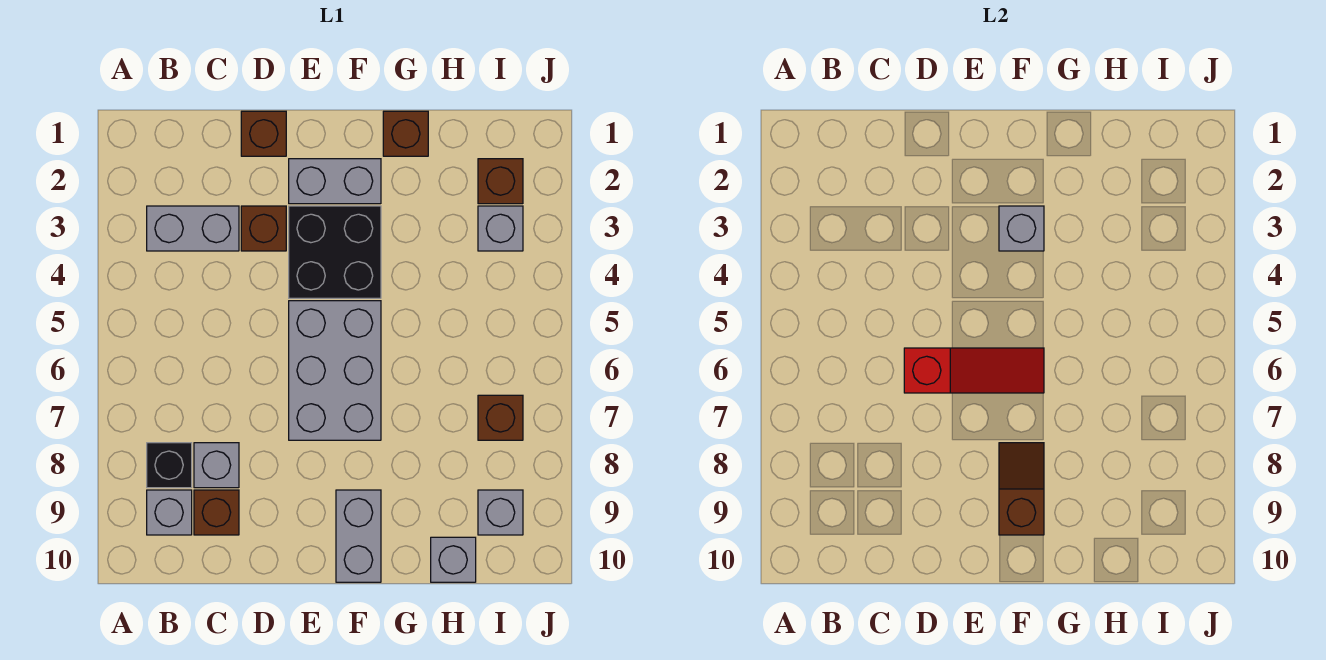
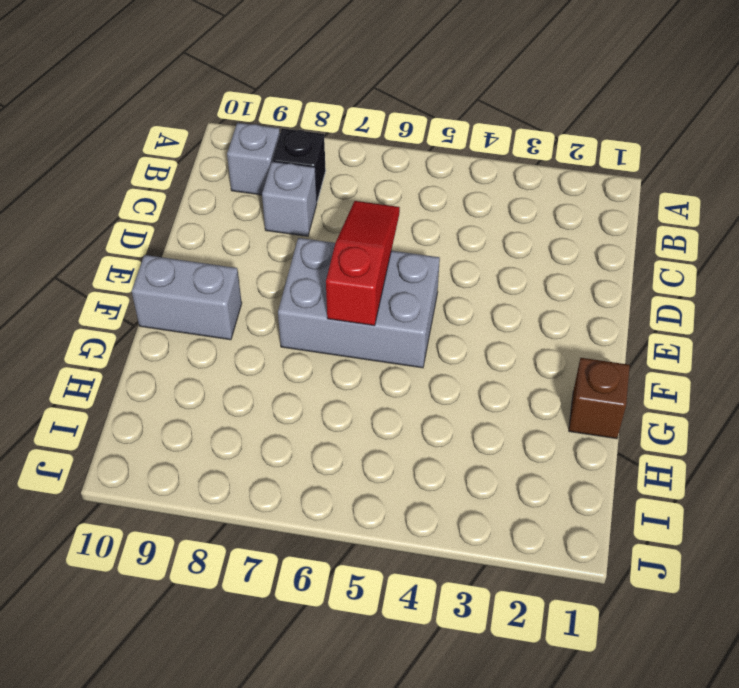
red slope D6:F6 level 2 top F -> red slope D6:F6 level 2 top D
none -> grey brick B3:C3 level 1
none -> brown brick C9 level 1
none -> brown brick D1 level 1

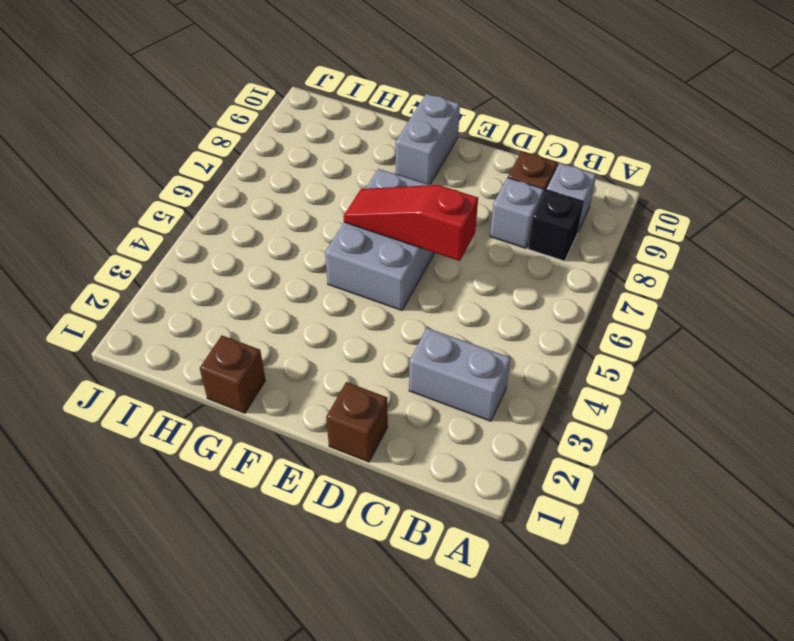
none -> brown brick D3 level 1
none -> grey brick E2:F2 level 1
none -> black brick E3:F4 level 1

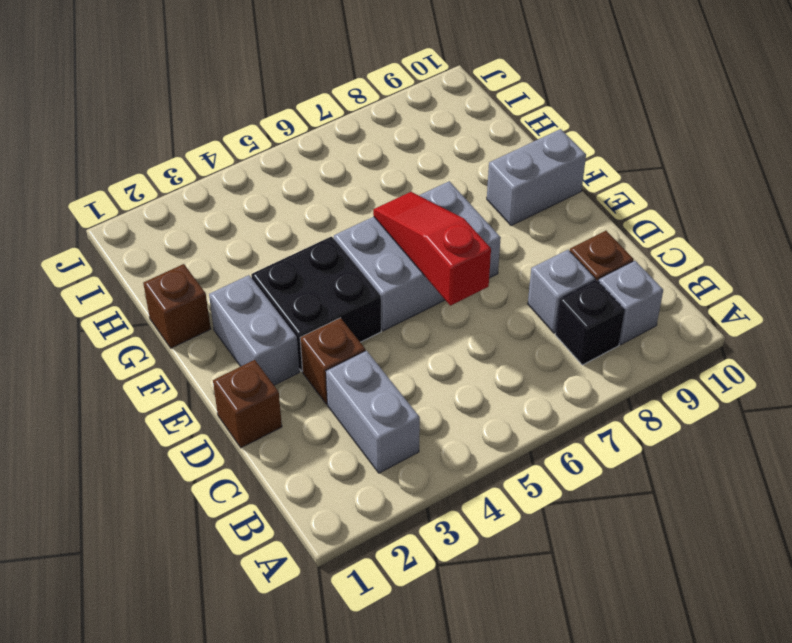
none -> grey brick H10 level 1
none -> brown brick I2 level 1
none -> grey brick I3 level 1

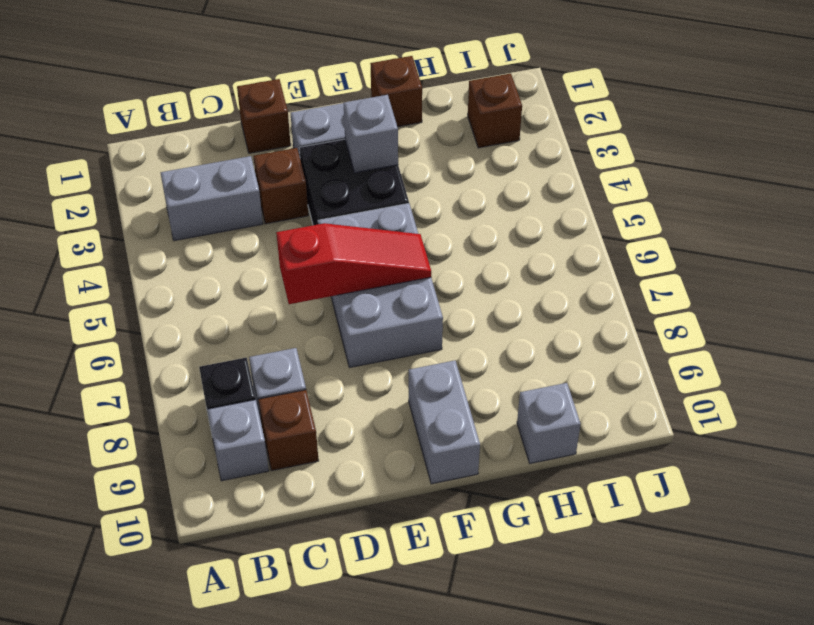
none -> grey brick I3 level 1
none -> brown brick I7 level 1
none -> grey brick I9 level 1

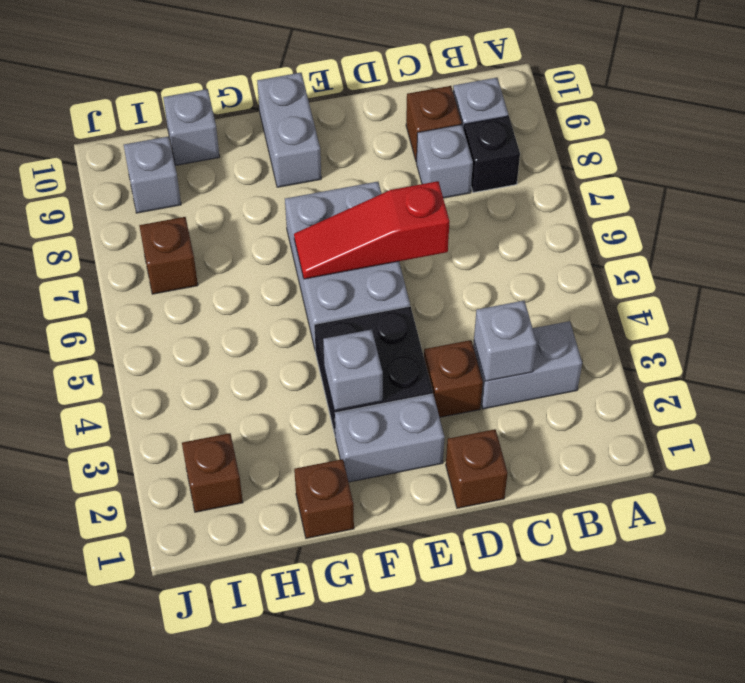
grey brick C3 level 2 -> grey brick I3 level 1
none -> brown slope F8:F9 level 2 top 9

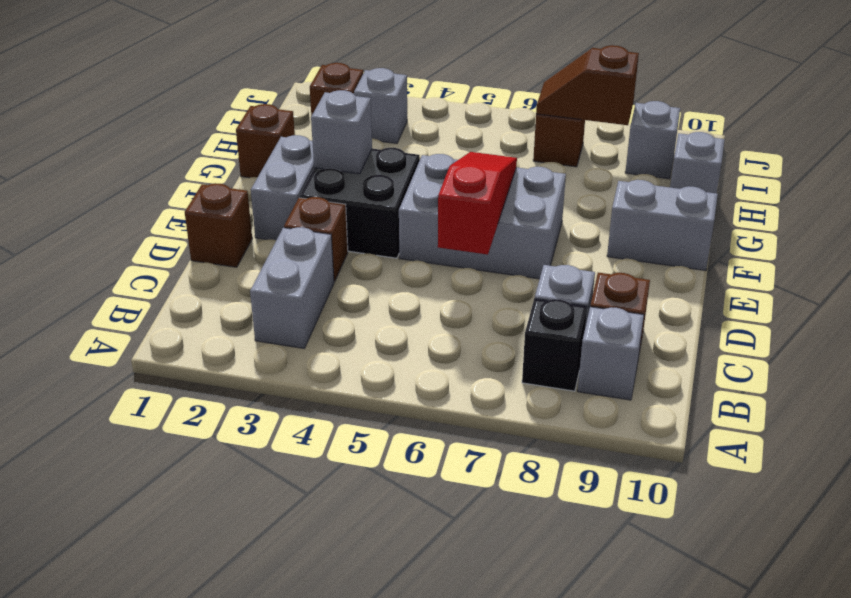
brown slope I7:I8 level 2 top 8 -> brown slope F8:F9 level 2 top 9

